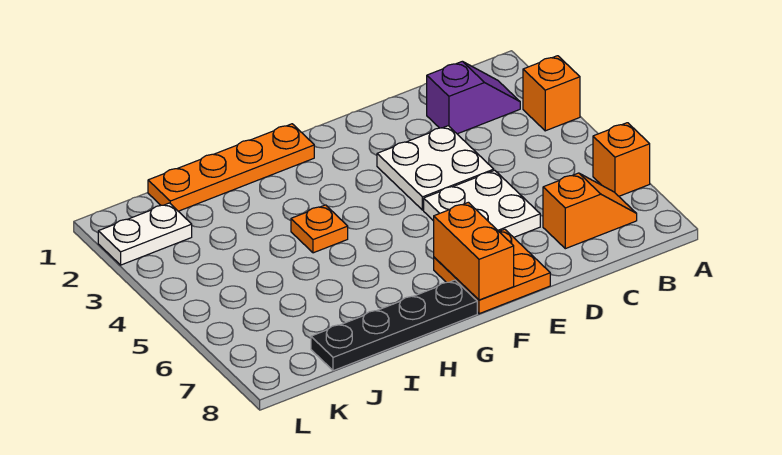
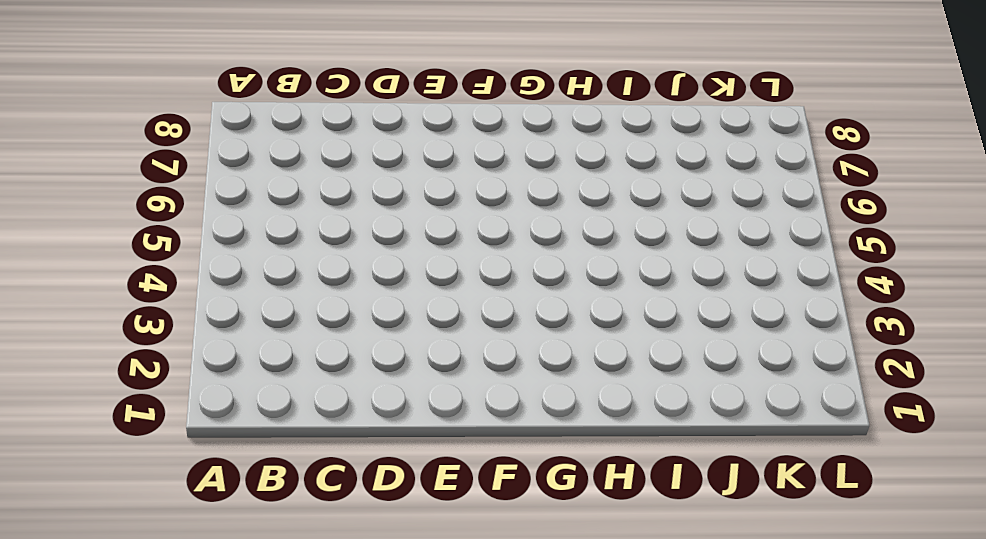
none -> orange brick A3 level 1
none -> orange brick A6 level 1
none -> purple slope B2:C2 level 1 top C

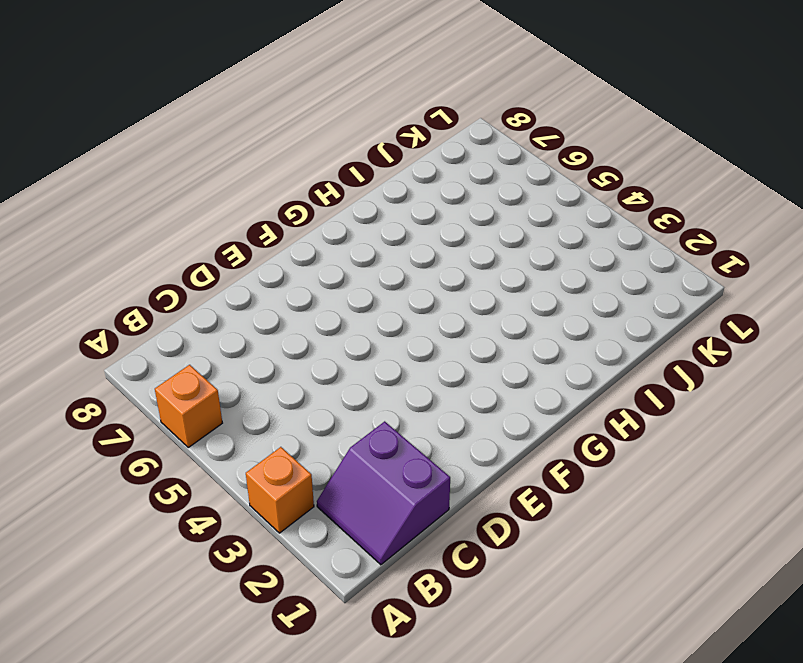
purple slope B1:C2 level 1 top C -> purple slope B2:C2 level 1 top C
none -> orange slope B7:C7 level 1 top C
none -> white plate D3:E4 level 1
none -> white plate D5:E6 level 1

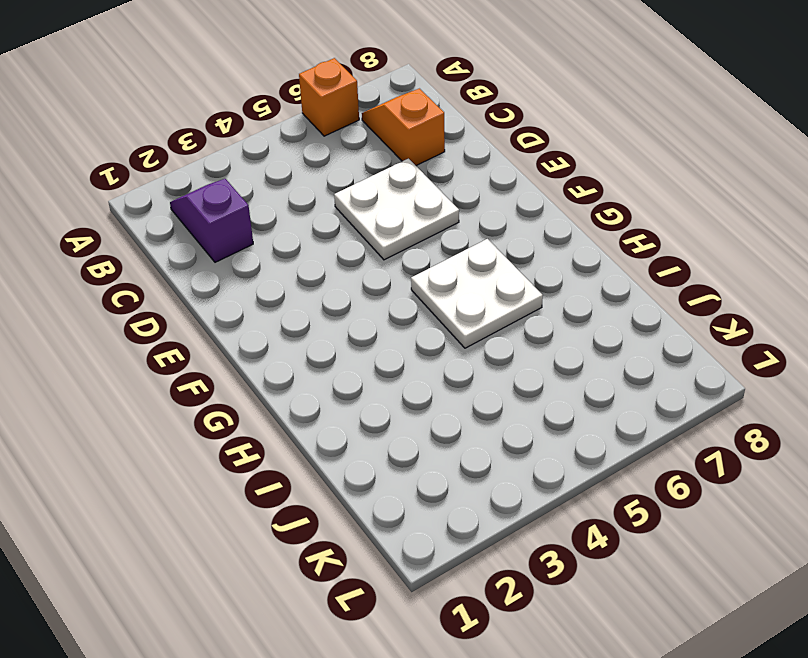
white plate G5:H6 level 1 -> white plate D3:E4 level 1
none -> orange brick A3 level 1
none -> orange plate E7:F8 level 1
none -> orange plate G1:J1 level 1

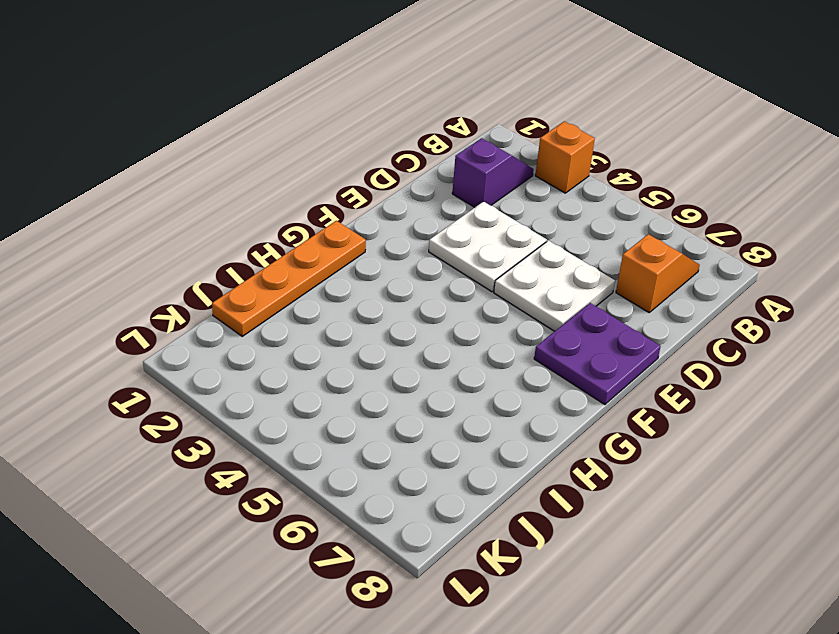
purple plate E7:F8 level 1 -> orange plate E7:F8 level 1
none -> orange brick A6 level 1
none -> black plate G8:J8 level 1
none -> orange plate H4 level 1

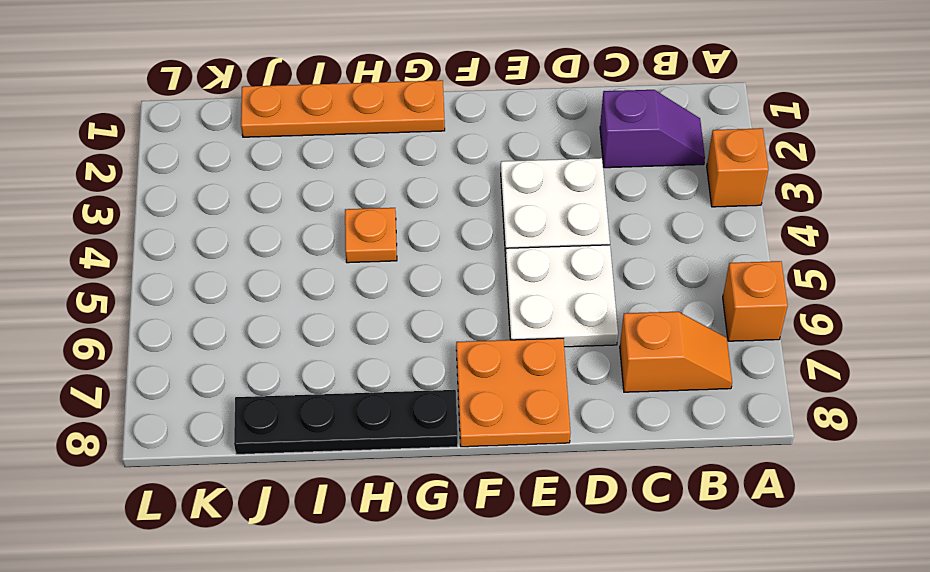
none -> white plate K2:L2 level 1
none -> orange brick F7:F8 level 2

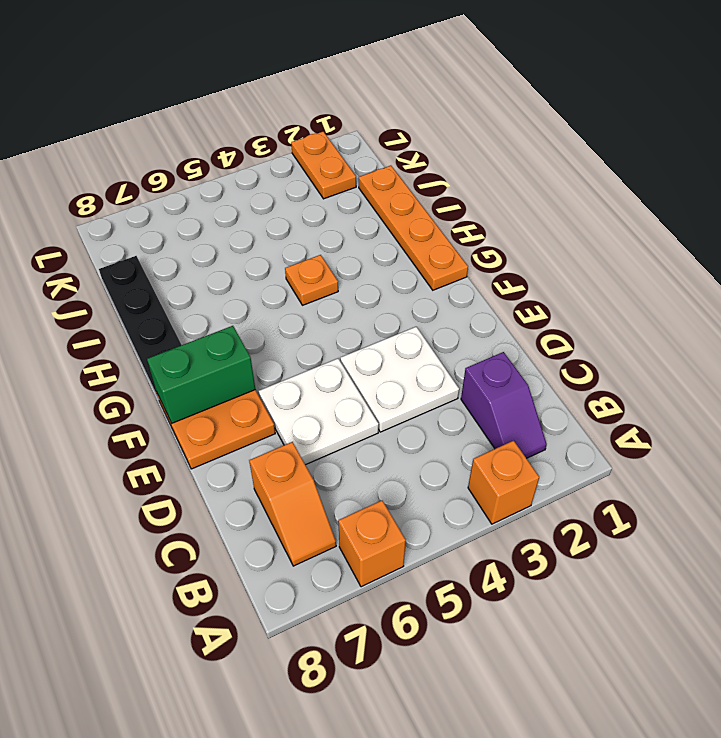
green brick F7:F8 level 2 -> orange brick F7:F8 level 2
orange plate K2:L2 level 1 -> white plate K2:L2 level 1

